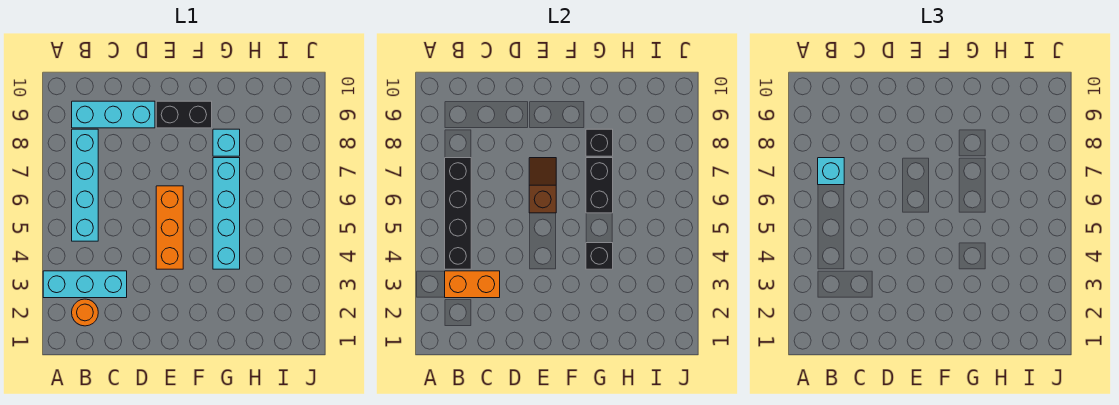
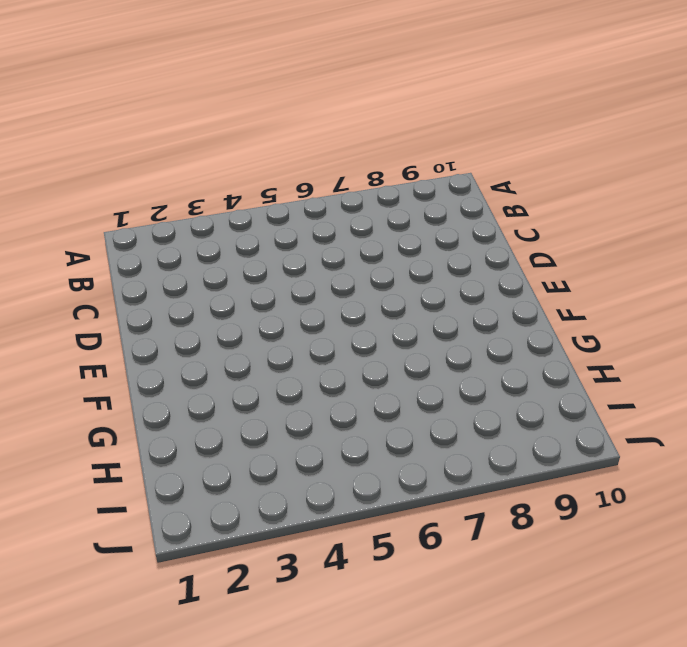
none -> cyan brick A3:C3 level 1
none -> orange round brick B2 level 1
none -> cyan brick B5:B8 level 1

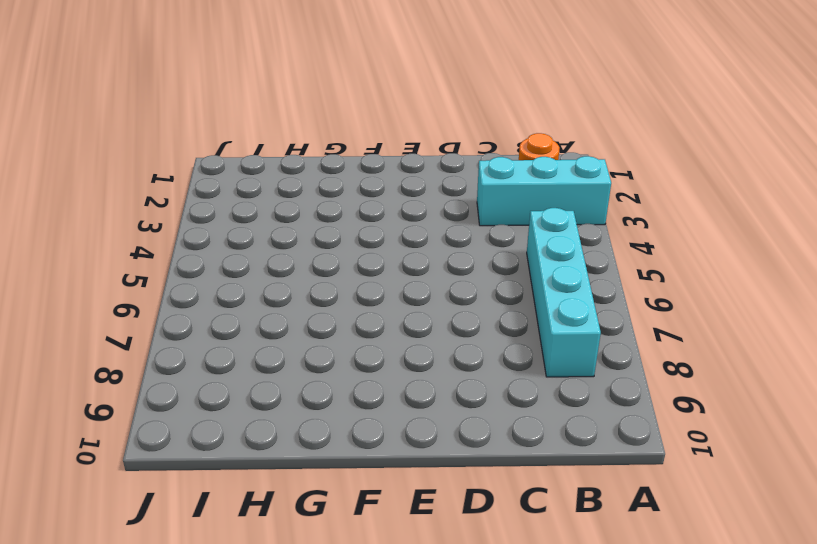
none -> cyan brick B9:D9 level 1
none -> orange brick E4:E6 level 1
none -> black brick E9:F9 level 1

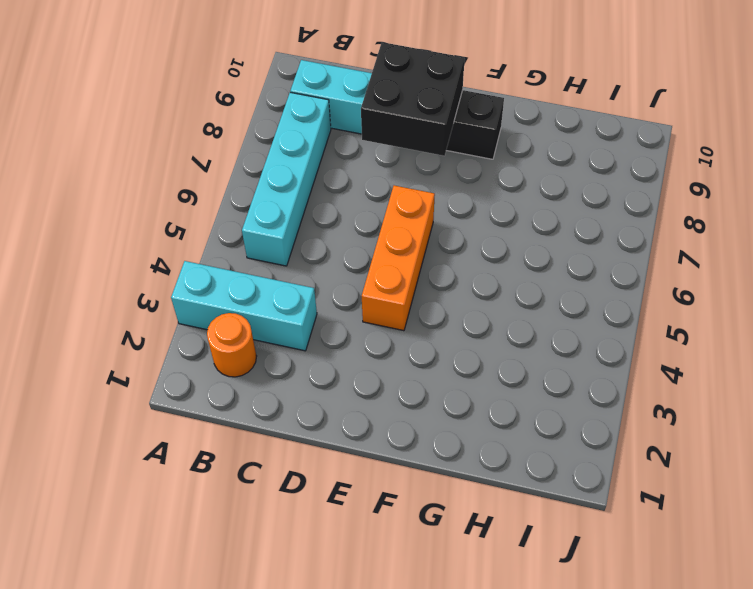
black brick D8:E9 level 2 -> none
none -> cyan brick G4:G7 level 1
none -> cyan brick G8 level 1
none -> orange brick B3:C3 level 2

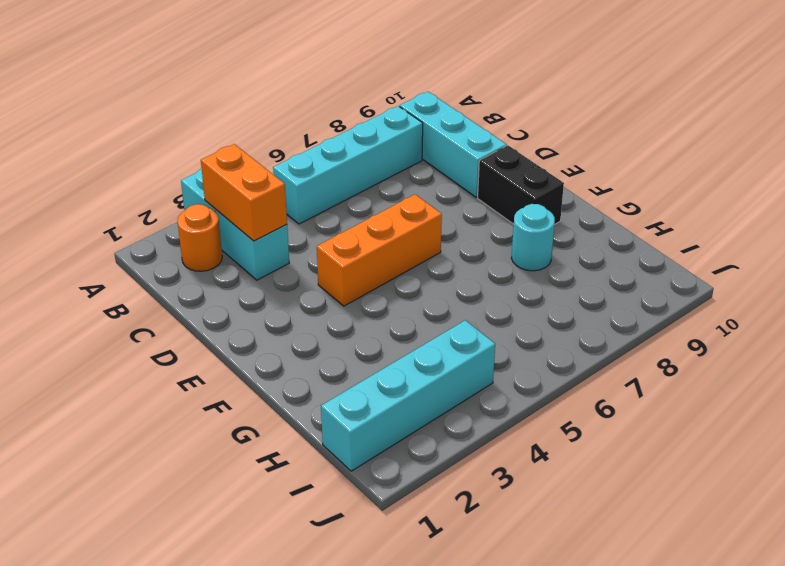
cyan round brick G8 level 1 -> cyan brick G8 level 1
cyan brick I1:I4 level 1 -> cyan brick G4:G7 level 1
none -> black brick B4:B7 level 2
none -> brown slope E6:E7 level 2 top 6
none -> black brick G4 level 2

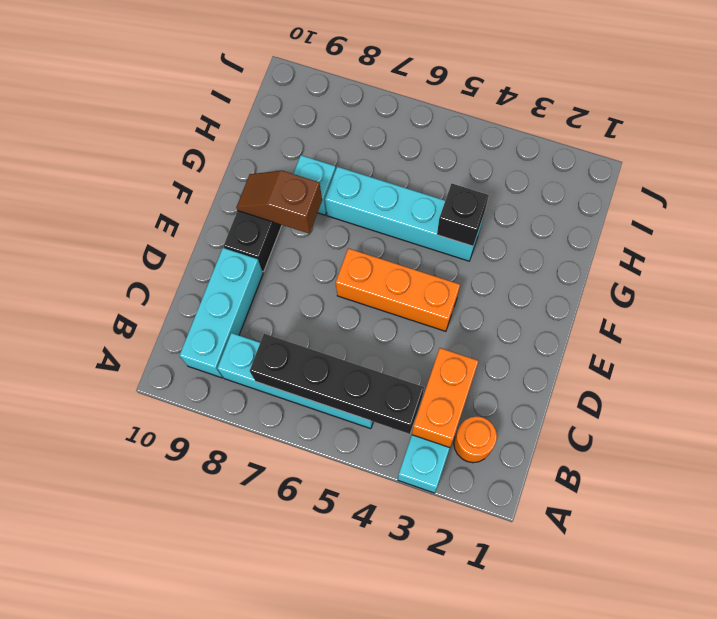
brown slope F8:F9 level 2 top 8 -> brown slope E6:E7 level 2 top 6
none -> black brick G6:G7 level 2
none -> black brick G8 level 2
none -> cyan brick B7 level 3

